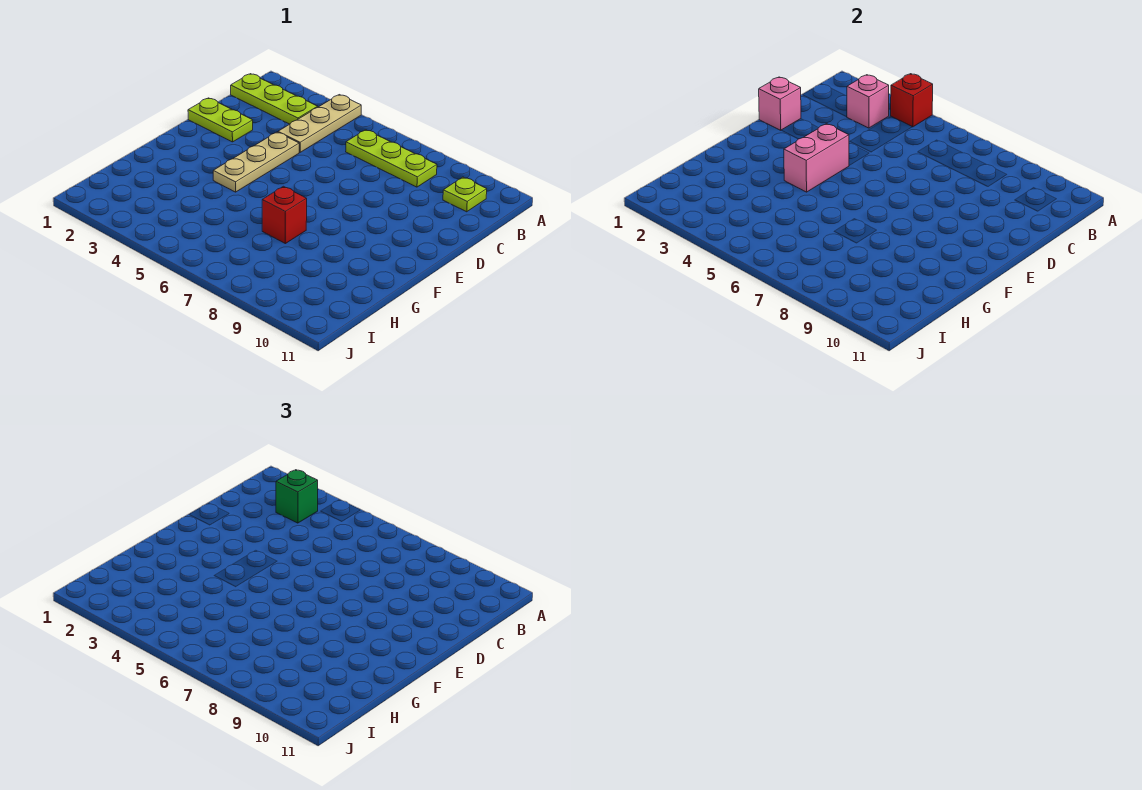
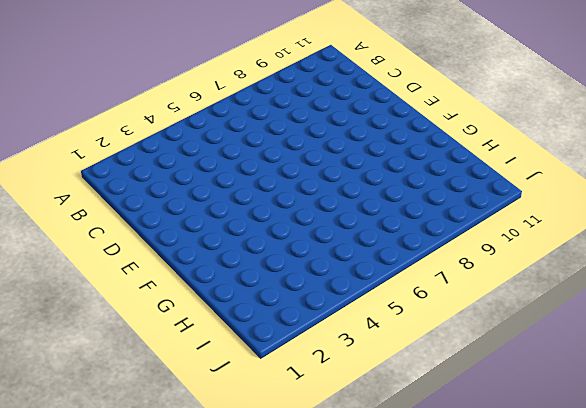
none -> tan plate A4:C4 level 1
none -> lime plate B1:B3 level 1
none -> lime plate B6:B8 level 1

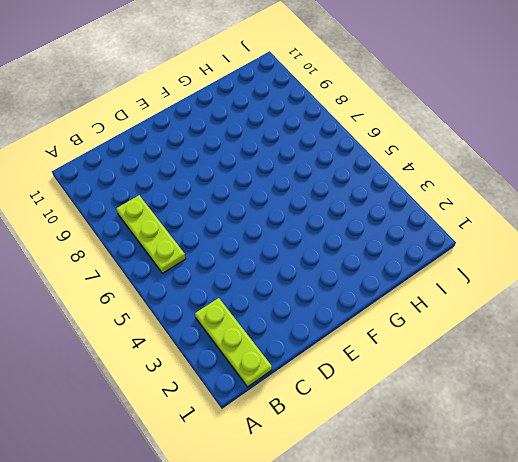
none -> tan plate A4:C4 level 1
none -> lime plate B10 level 1
none -> lime plate D1:D2 level 1

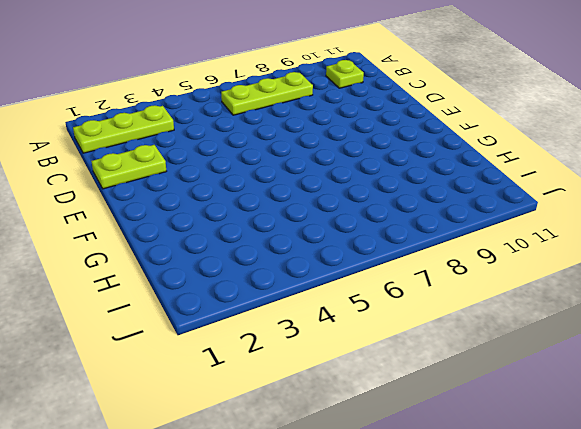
none -> tan plate A4:C4 level 1
none -> tan plate D4:F4 level 1
none -> red brick G7 level 1

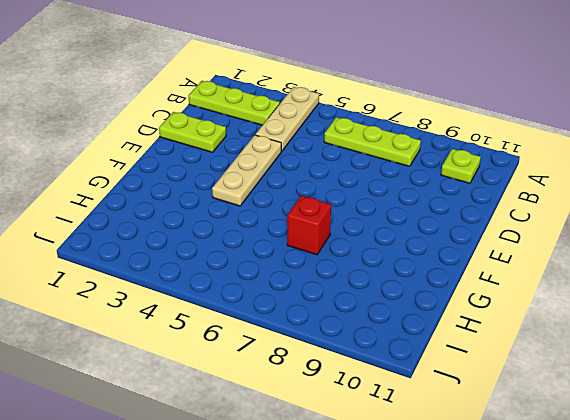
none -> red brick A4 level 2
none -> pink brick B3 level 2
none -> pink brick D1 level 2

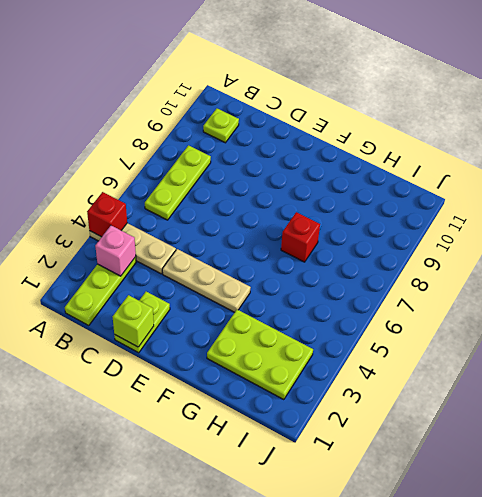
lime brick D1 level 2 -> pink brick D1 level 2
lime plate G2:I3 level 1 -> none
none -> pink brick E4:F4 level 2
none -> green brick B3 level 3

